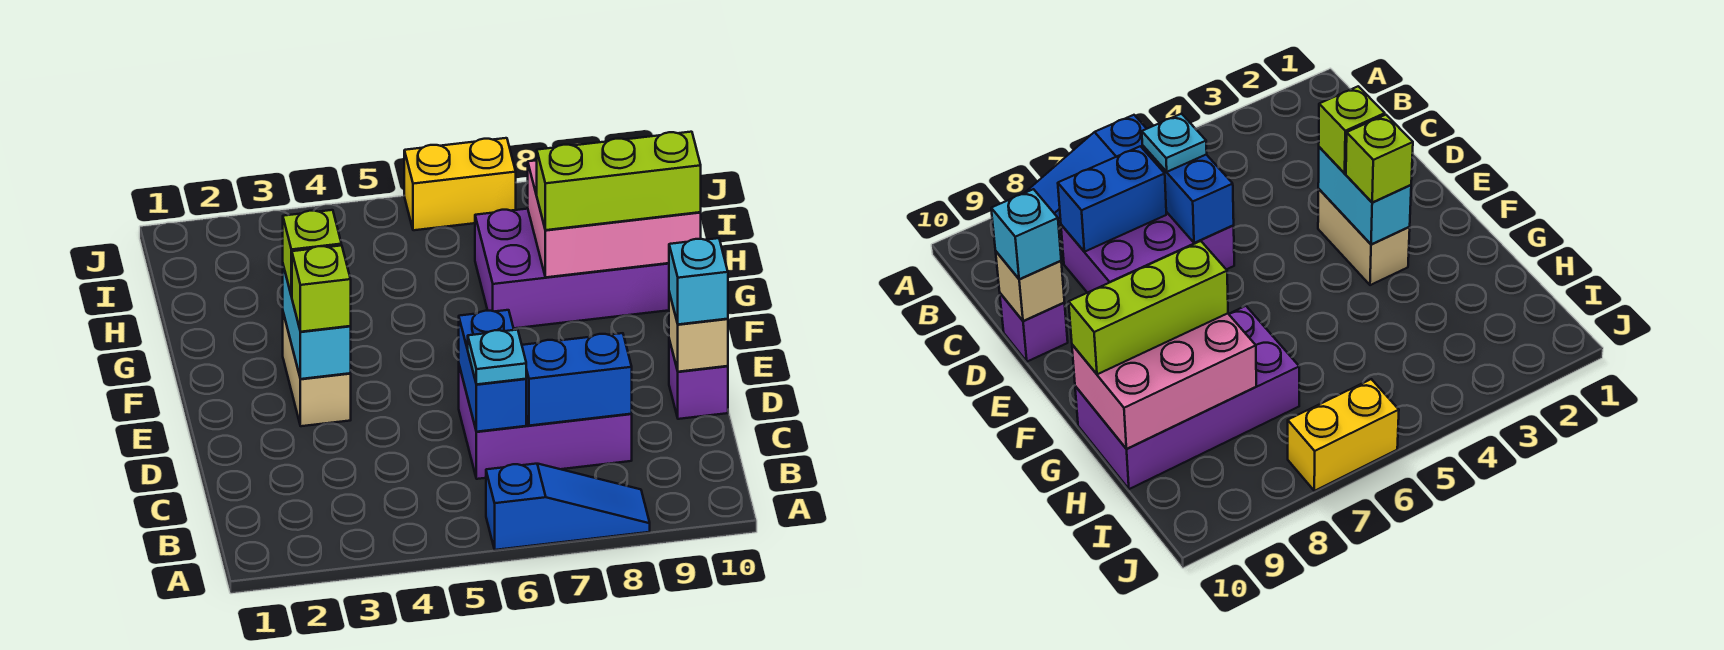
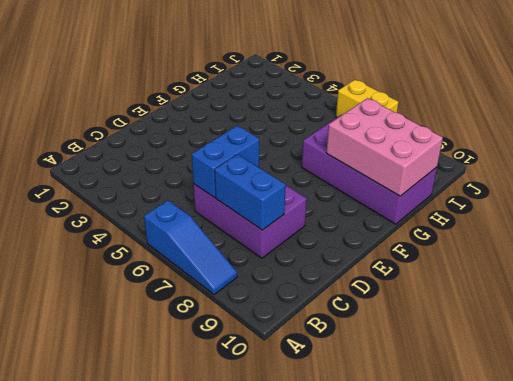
none -> purple brick D10 level 1
none -> tan brick E3:F3 level 1
none -> tan brick D10 level 2

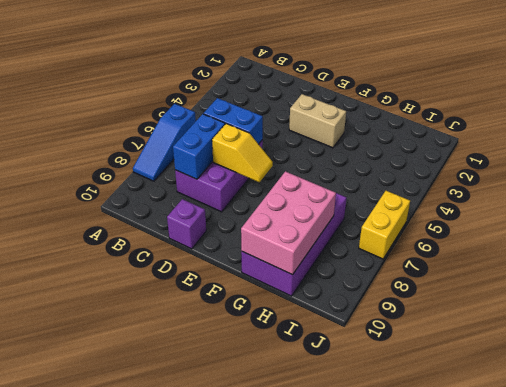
yellow slope D7:E7 level 2 top D -> none
none -> tan brick D10 level 2
none -> cyan brick E3:F3 level 2
none -> cyan plate C6 level 3

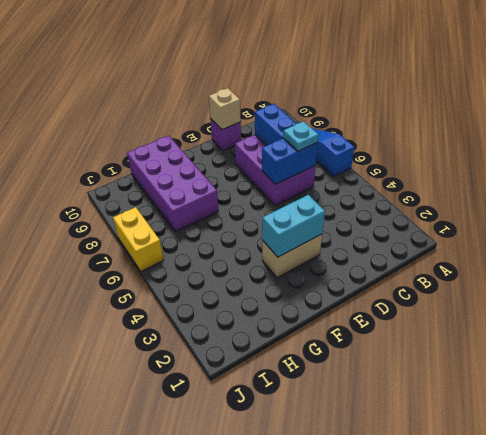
none -> pink brick G8:H10 level 2
none -> cyan brick D10 level 3
none -> lime brick E3 level 3

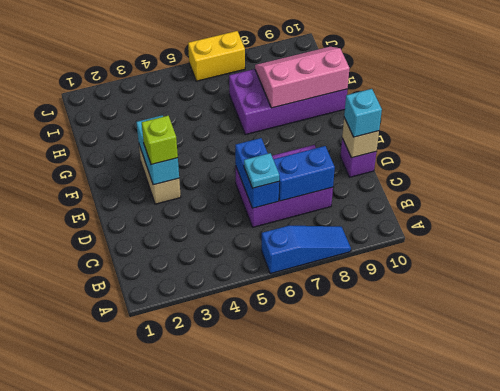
pink slope G8:H10 level 2 top G -> pink brick G8:H10 level 2
none -> lime brick F3 level 3
none -> lime brick G8:G10 level 3

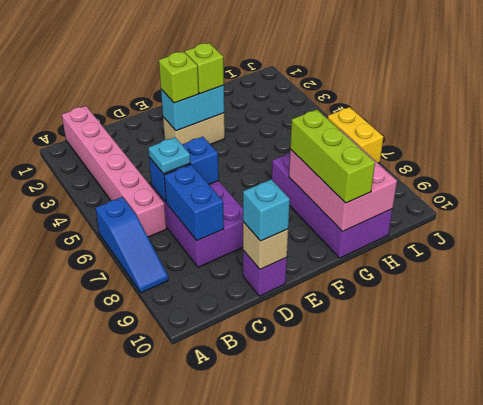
pink brick B1:B6 level 1 -> none

